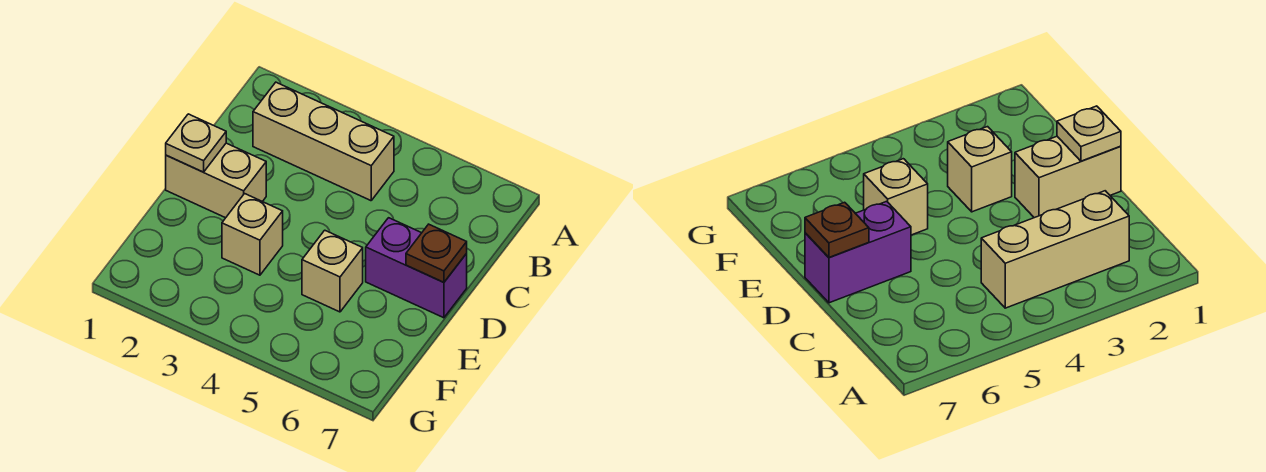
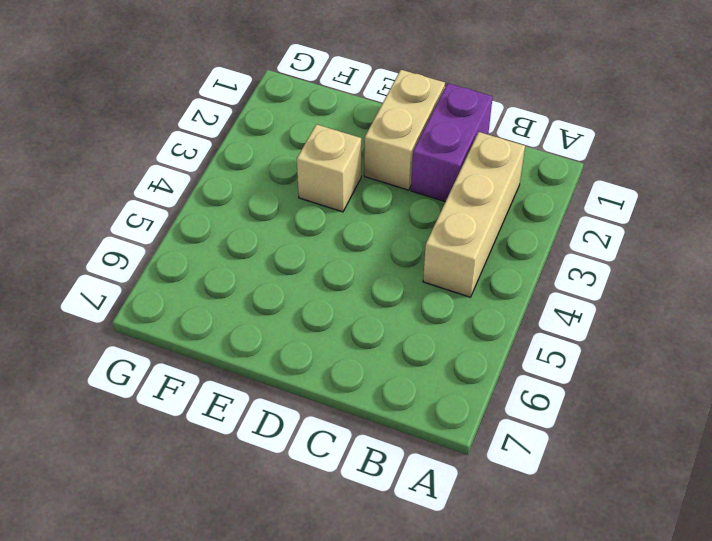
purple brick C1:C2 level 1 -> purple brick D6:D7 level 1
none -> tan brick E5 level 1
none -> tan plate D1 level 2

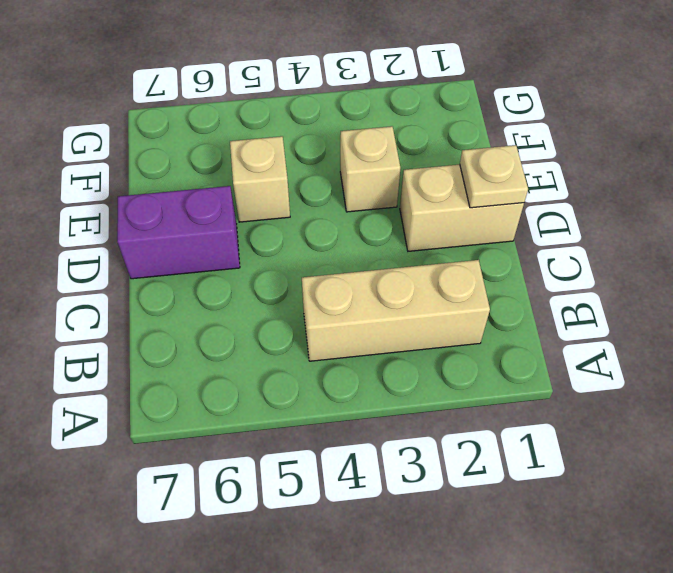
none -> brown plate D7 level 2

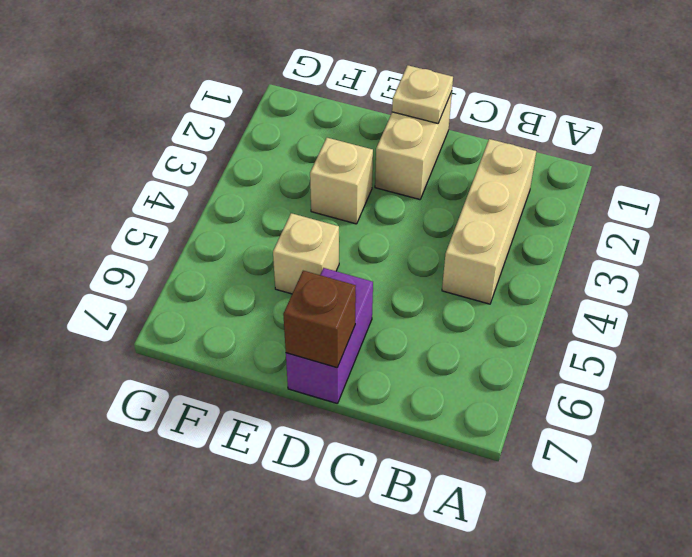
brown brick D7 level 2 -> brown plate D7 level 2

